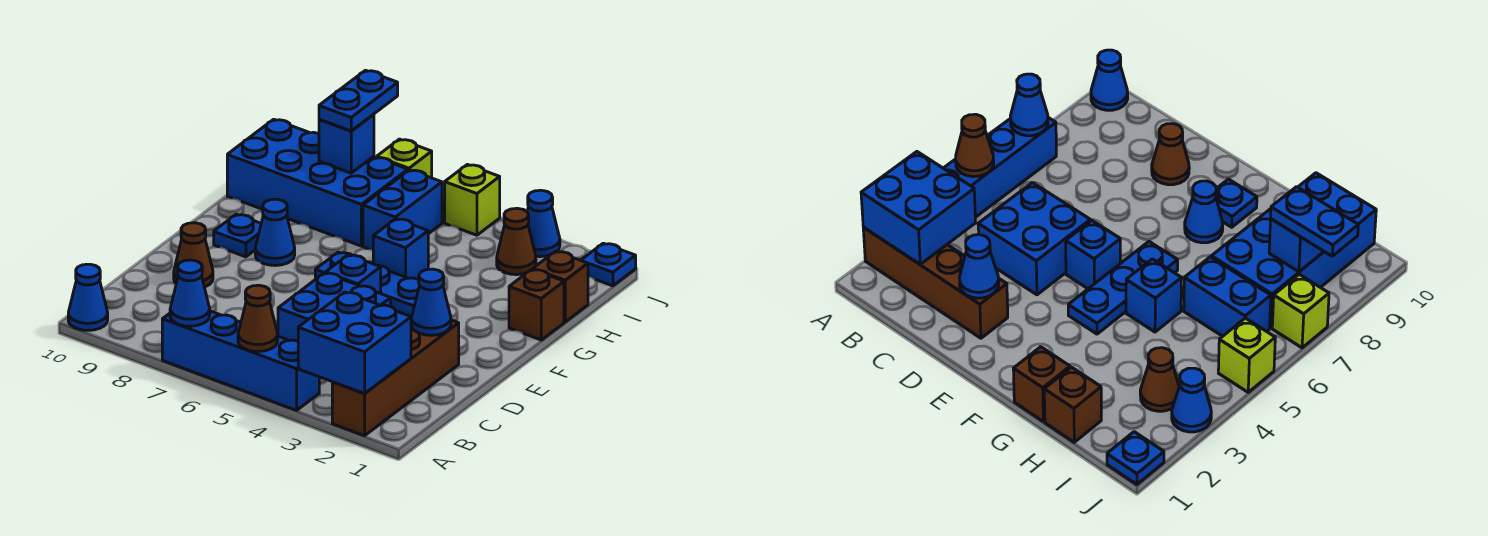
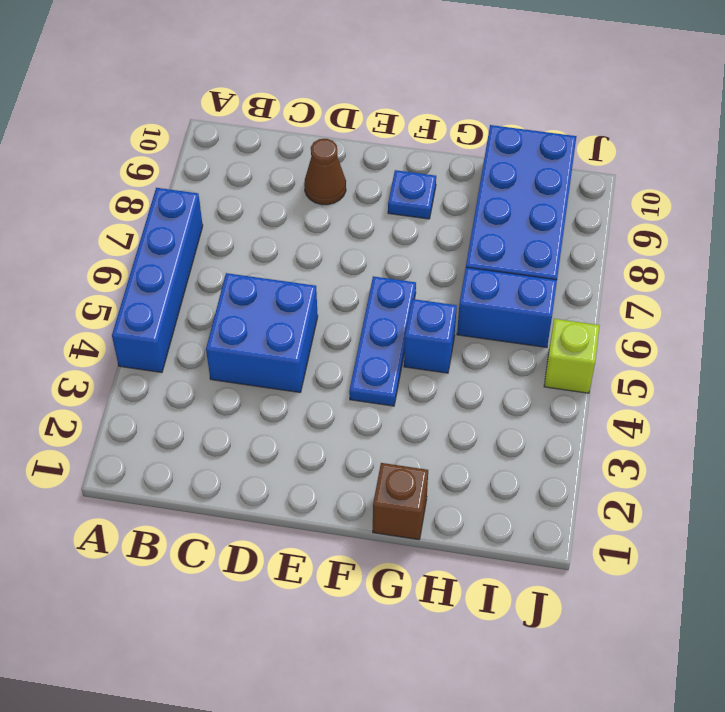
none -> brown brick A2:D2 level 1
none -> blue cone A10 level 1
none -> blue brick E5 level 1

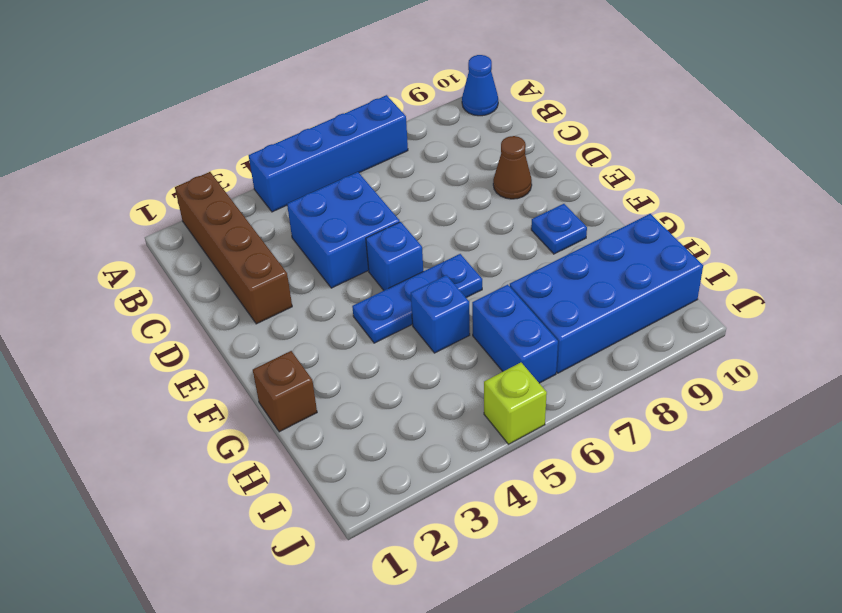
none -> blue cone F8 level 1
none -> brown brick H1 level 1
none -> brown cone I3 level 1

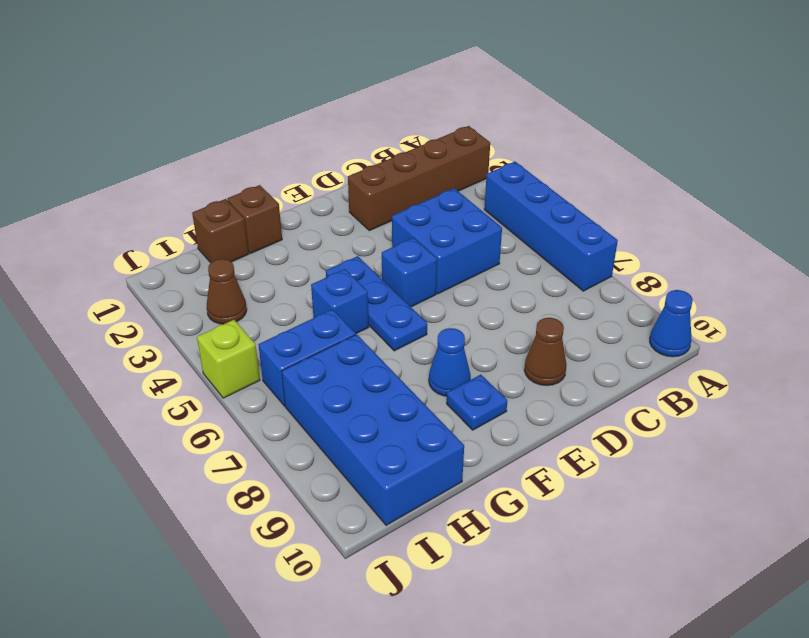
none -> blue plate J1 level 1
none -> blue cone J3 level 1
none -> lime brick J7 level 1

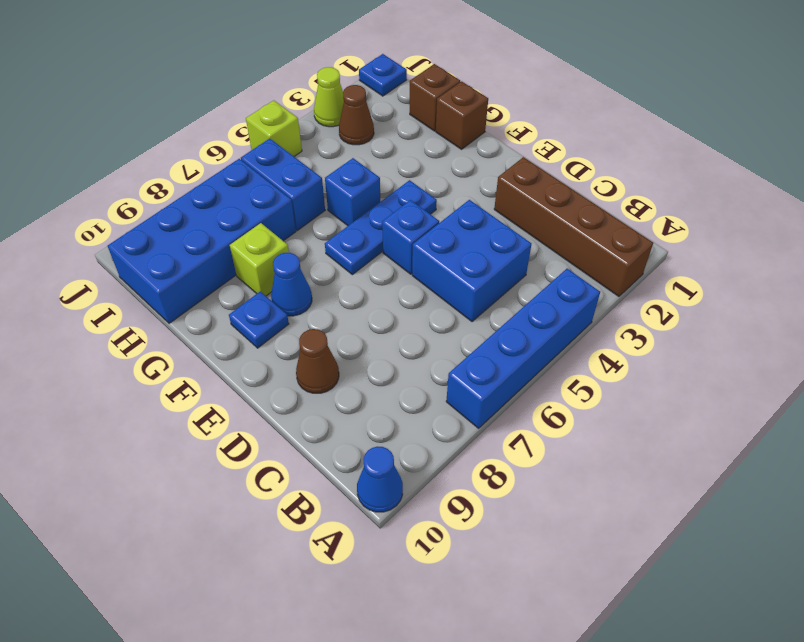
lime brick G8 level 1 -> lime brick J7 level 1
lime cone J3 level 1 -> blue cone J3 level 1
none -> blue brick A2:B3 level 2
none -> brown cone A5 level 2
none -> blue cone A7 level 2

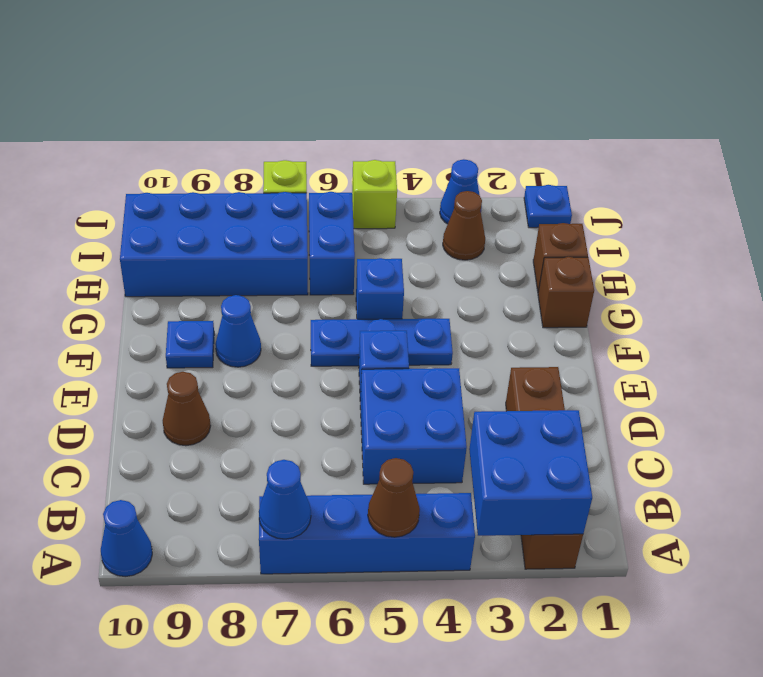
none -> blue cone D2 level 2
none -> blue brick I8 level 2
none -> blue plate I8:J8 level 3

